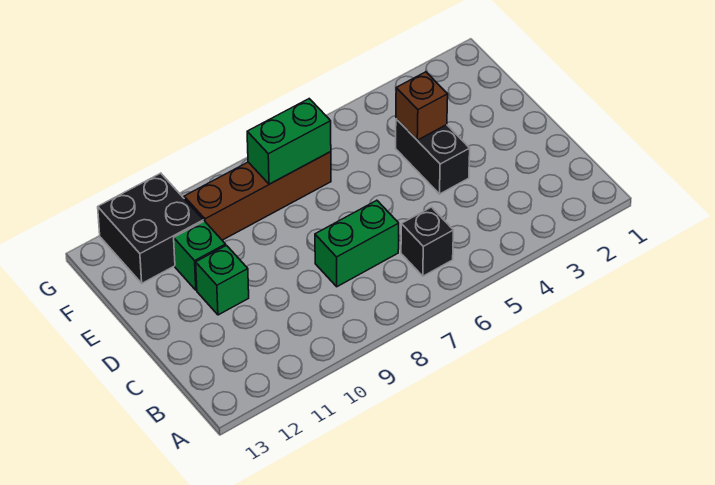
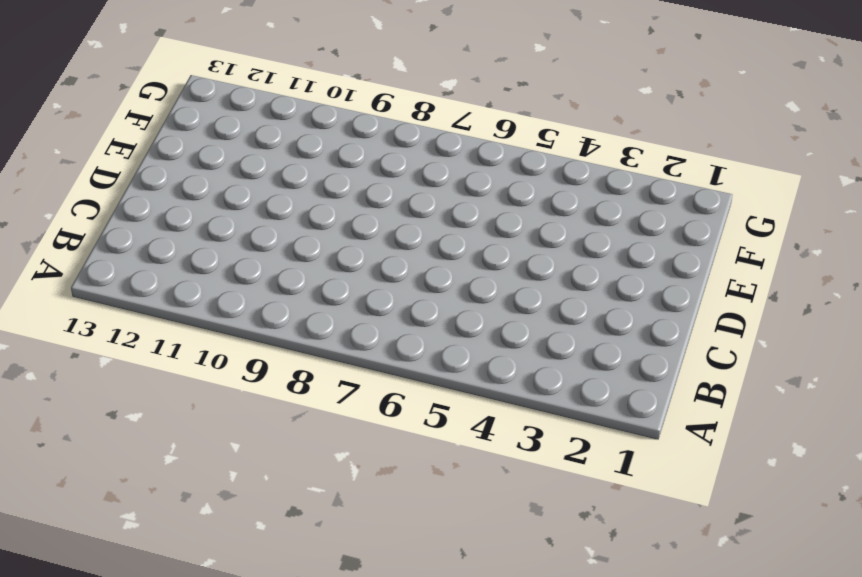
none -> black brick B6 level 1
none -> green brick C7:C8 level 1

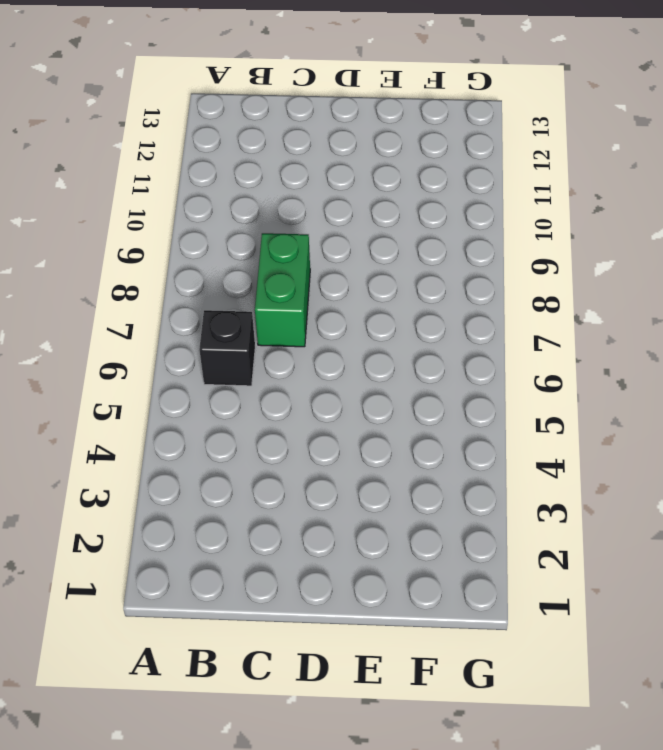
none -> black brick D4:E4 level 1
none -> green brick D11 level 1

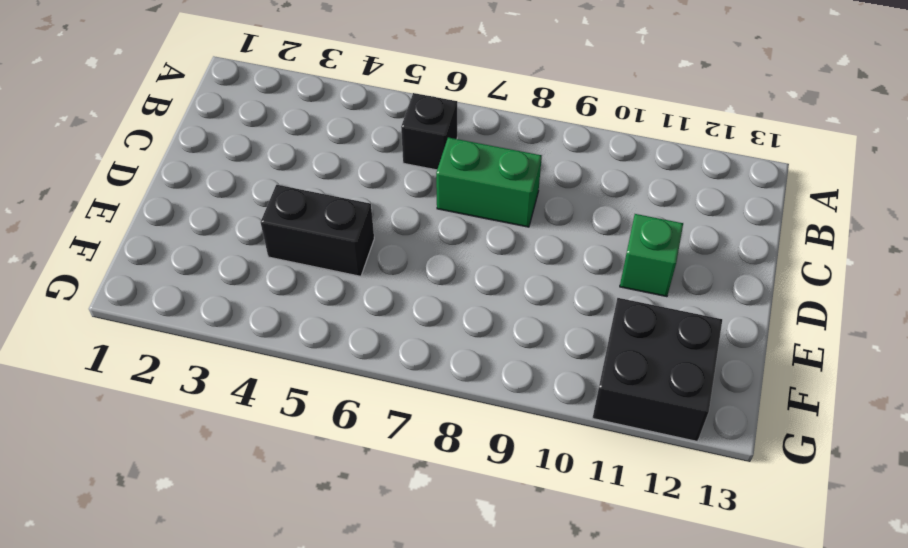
black brick E4:E5 level 1 -> black brick D4:E4 level 1
none -> green brick E11 level 1
none -> brown brick F7:F10 level 1

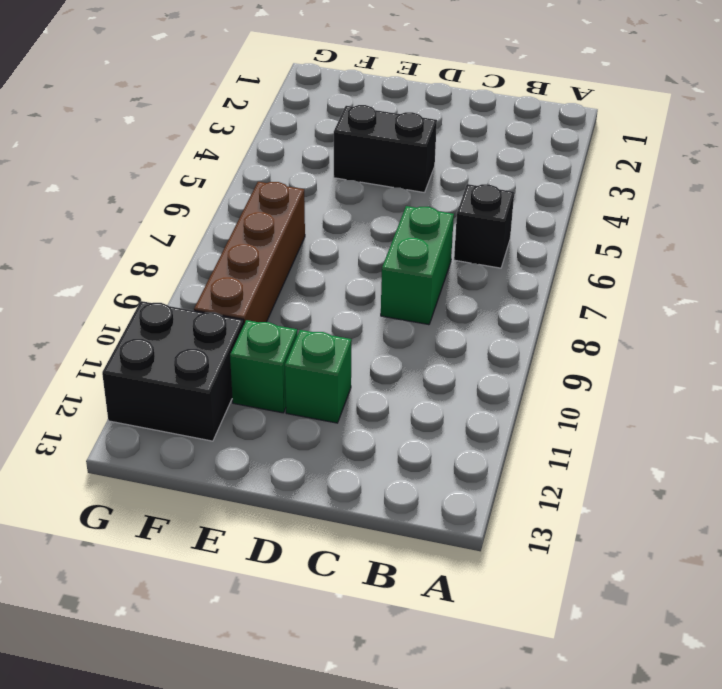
none -> brown brick E4 level 2
none -> green brick F7:F8 level 2

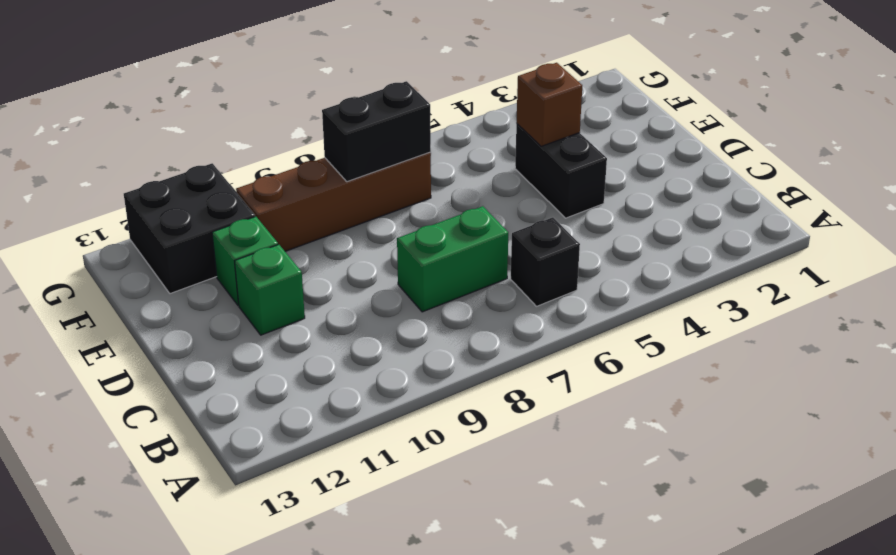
black brick F7:F8 level 2 -> green brick F7:F8 level 2

